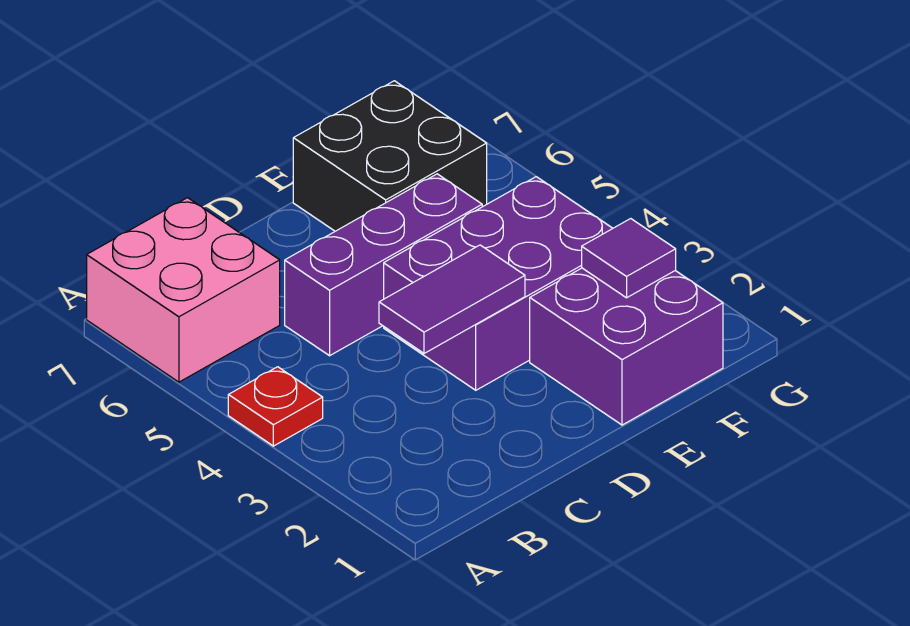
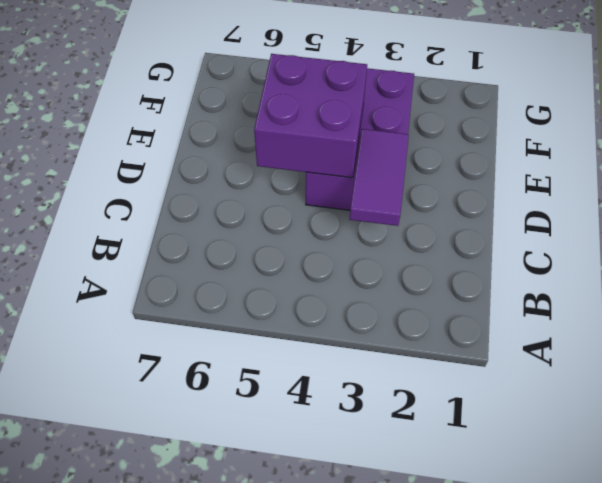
purple brick D4:E5 level 2 -> purple brick E1:F2 level 1
none -> red plate A4 level 1
none -> pink brick A6:B7 level 1

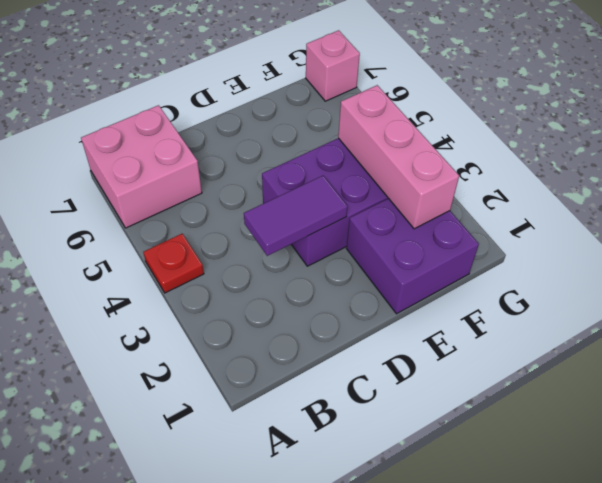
pink brick F2:F4 level 2 -> purple tile F2 level 2
pink brick G7 level 1 -> none
none -> purple brick C5:E5 level 1
none -> black brick E6:F7 level 1

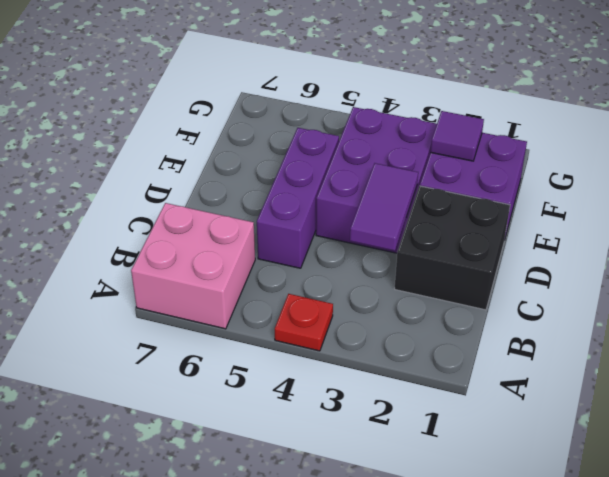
black brick C1:D2 level 1 -> black brick E6:F7 level 1

